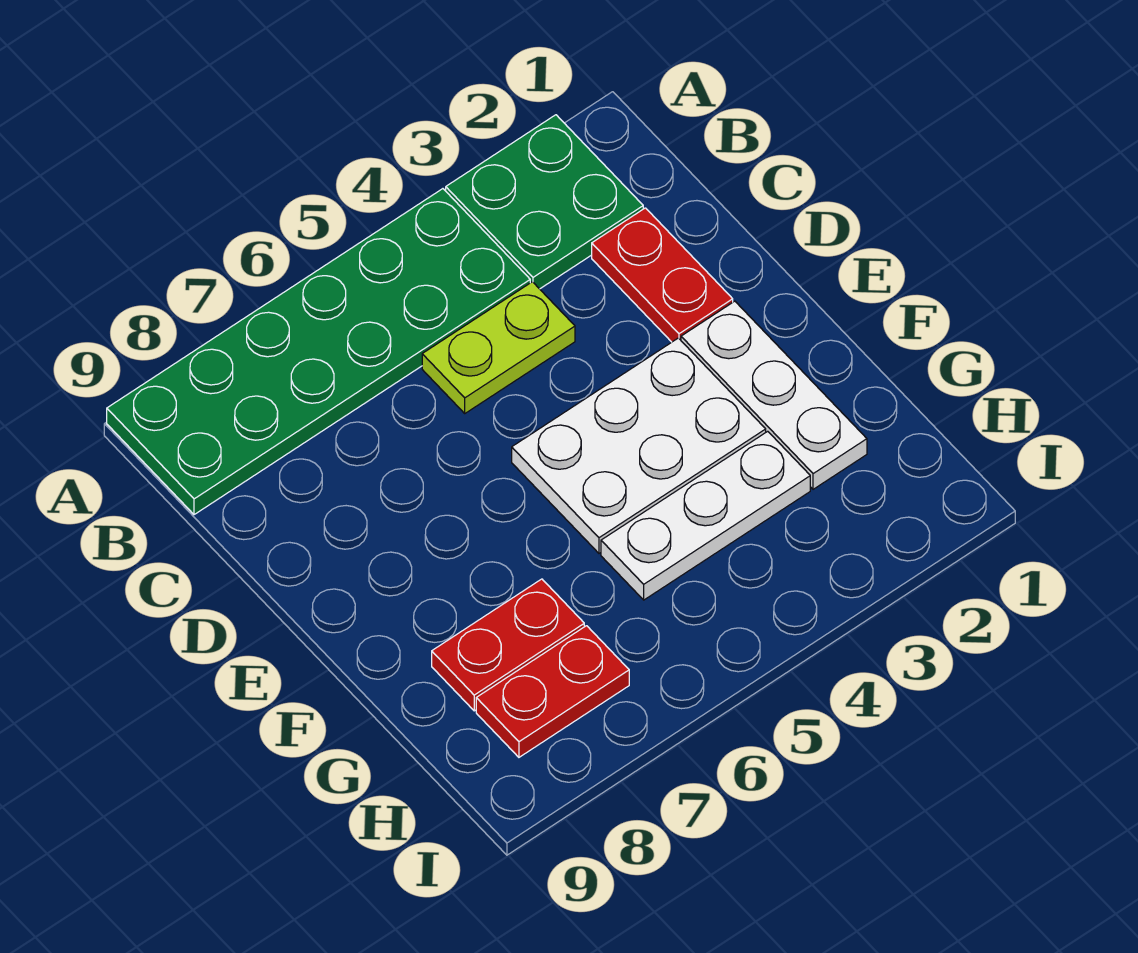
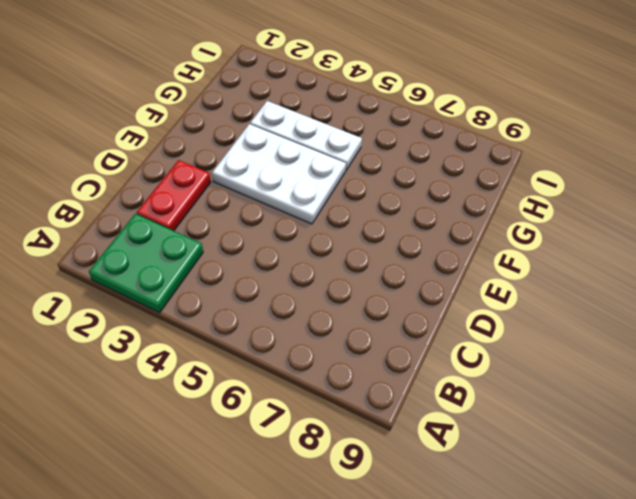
none -> green plate A4:B9 level 1
none -> lime plate C4:C5 level 1

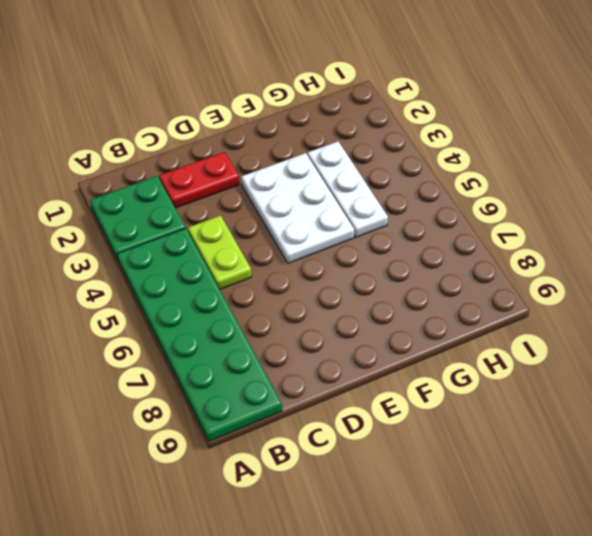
none -> white plate E2:G2 level 1
none -> red plate G7:G8 level 1

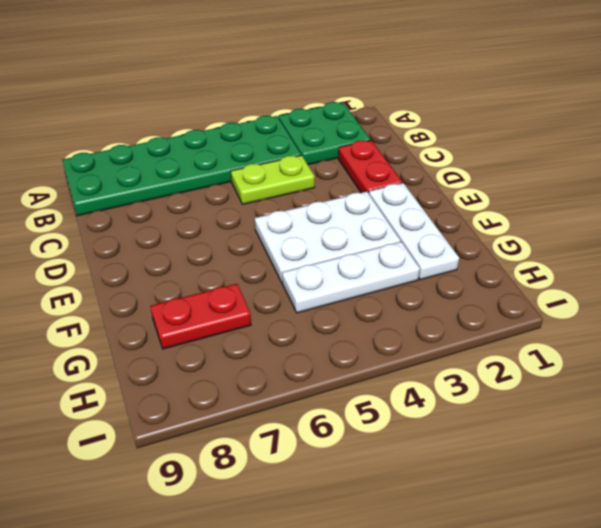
none -> red plate H7:H8 level 1

